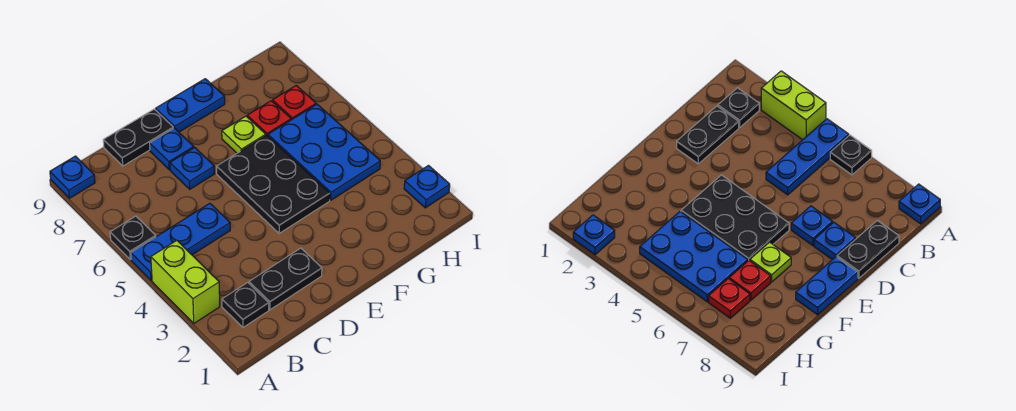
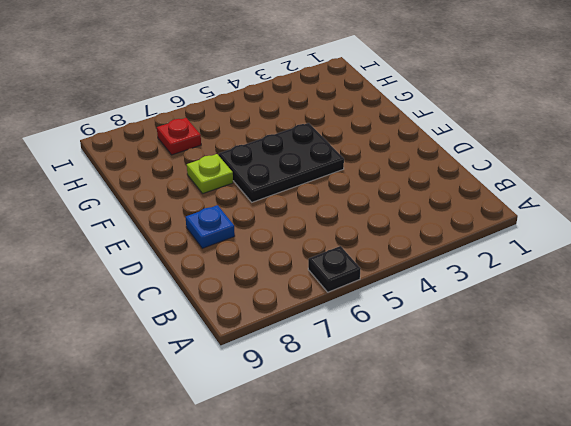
none -> lime brick A3:A4 level 1
none -> blue plate A5:C5 level 1
none -> blue plate A9 level 1

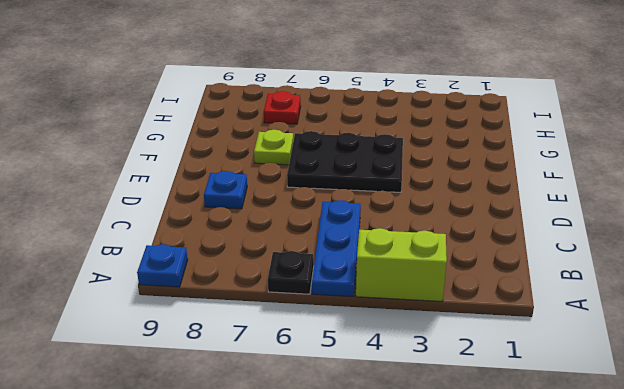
none -> black plate B2 level 1
none -> black plate C2:D2 level 1
none -> black plate C9:D9 level 1

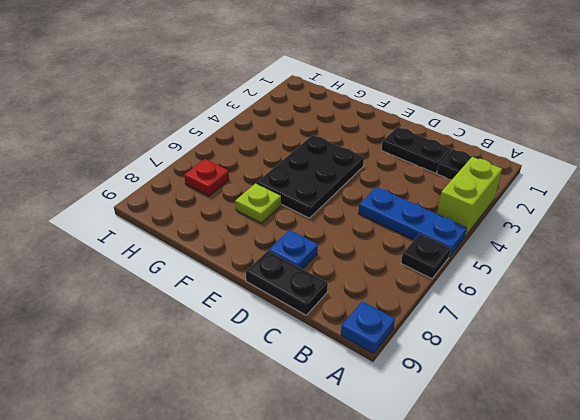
none -> blue plate D7 level 1
none -> blue plate E9:F9 level 1
none -> blue plate G4:H6 level 1

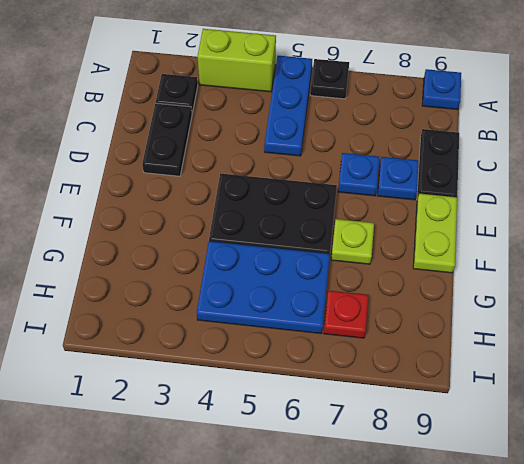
lime plate E9:F9 level 1 -> blue plate E9:F9 level 1
none -> red plate G7 level 1
none -> blue plate I2 level 1

